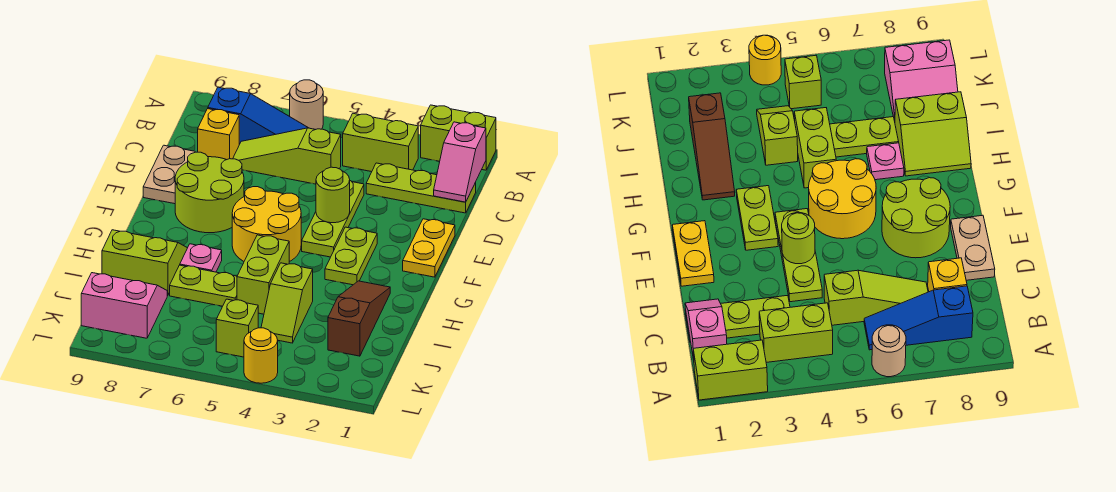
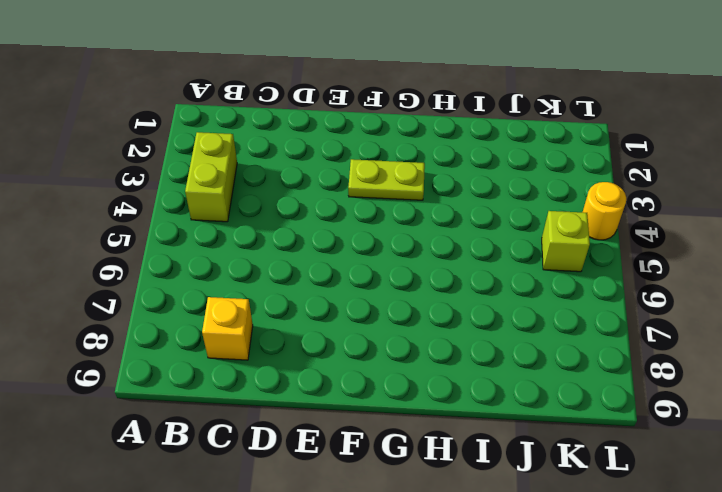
none -> lime brick A1:A2 level 1
none -> tan round brick A6 level 1
none -> blue slope B6:B8 level 1 top 8

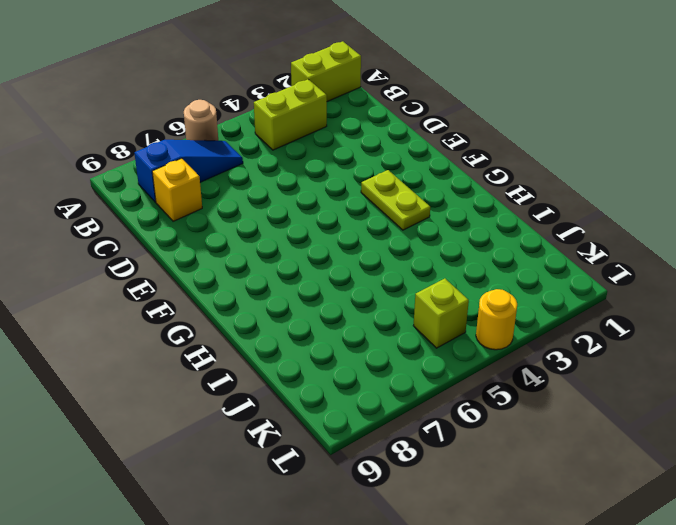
none -> lime plate C1:C3 level 1
none -> lime slope C5:C7 level 1 top 5
none -> lime plate D4:F4 level 1

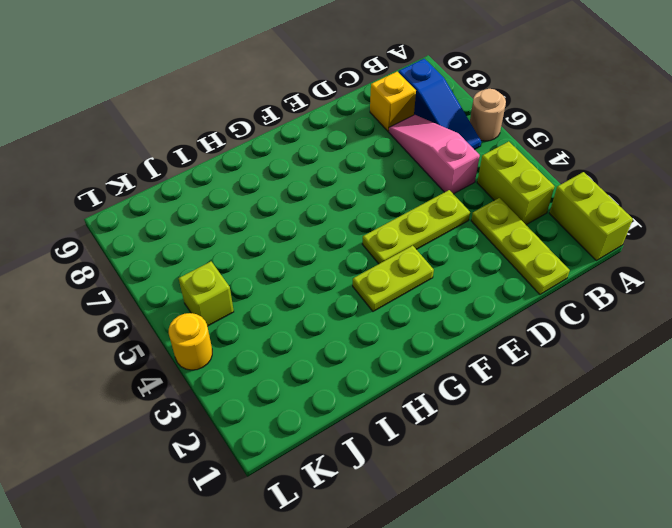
pink slope C5:C7 level 1 top 5 -> lime slope C5:C7 level 1 top 5
none -> tan plate D9:E9 level 1
none -> yellow plate E1:F1 level 1
none -> lime round brick E7:F8 level 1

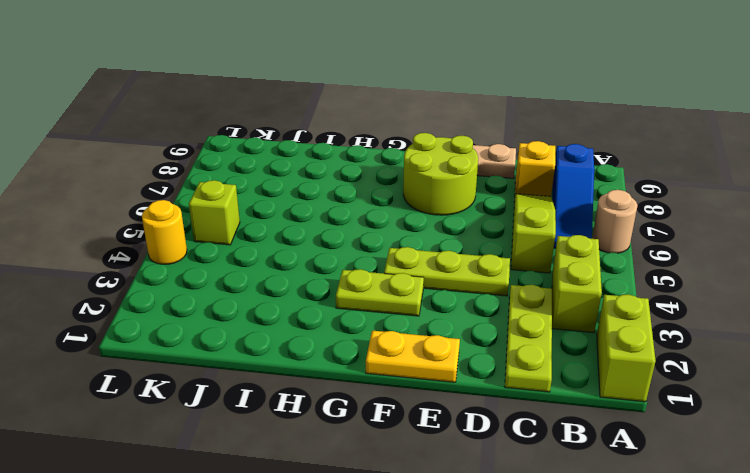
none -> yellow round brick F5:G6 level 1
none -> brown slope H2:J2 level 1 top J
none -> lime brick H5:I5 level 1

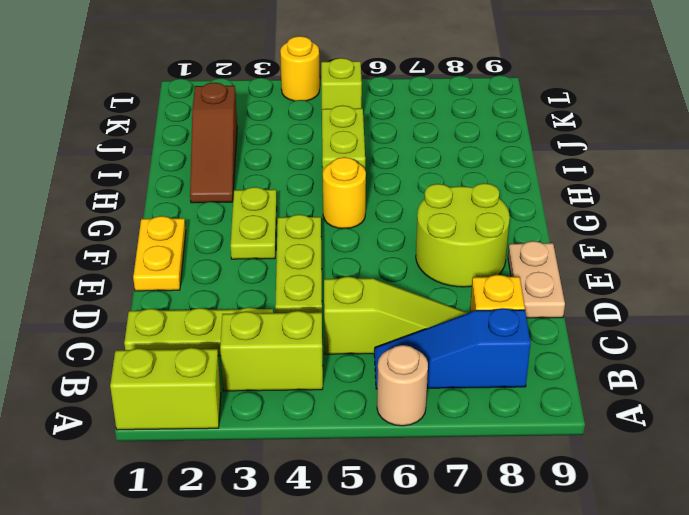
yellow round brick G5 level 1 -> yellow round brick F5:G6 level 1
none -> pink plate H7 level 1
none -> lime slope H8:I9 level 1 top I
none -> lime slope I4:J4 level 1 top I

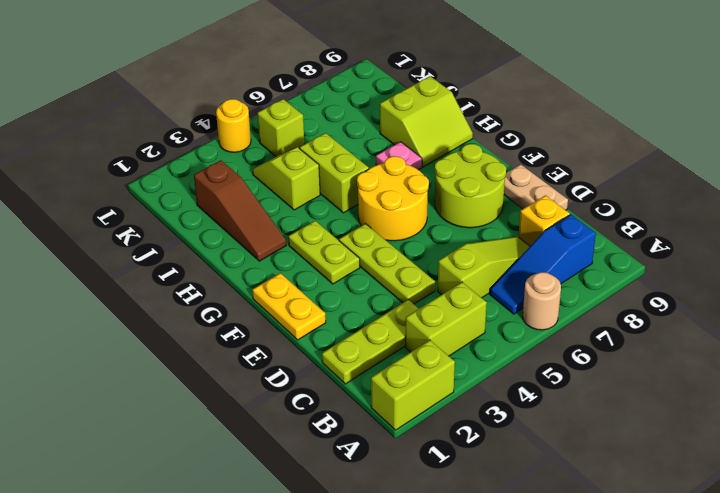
none -> lime plate I6:I7 level 1
none -> pink slope J8:K9 level 1 top K
none -> pink slope B1:C1 level 2 top B

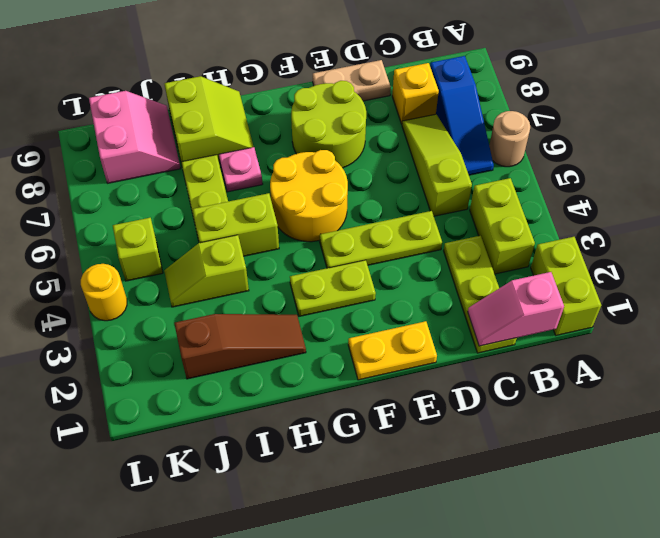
none -> lime round brick E4 level 2

